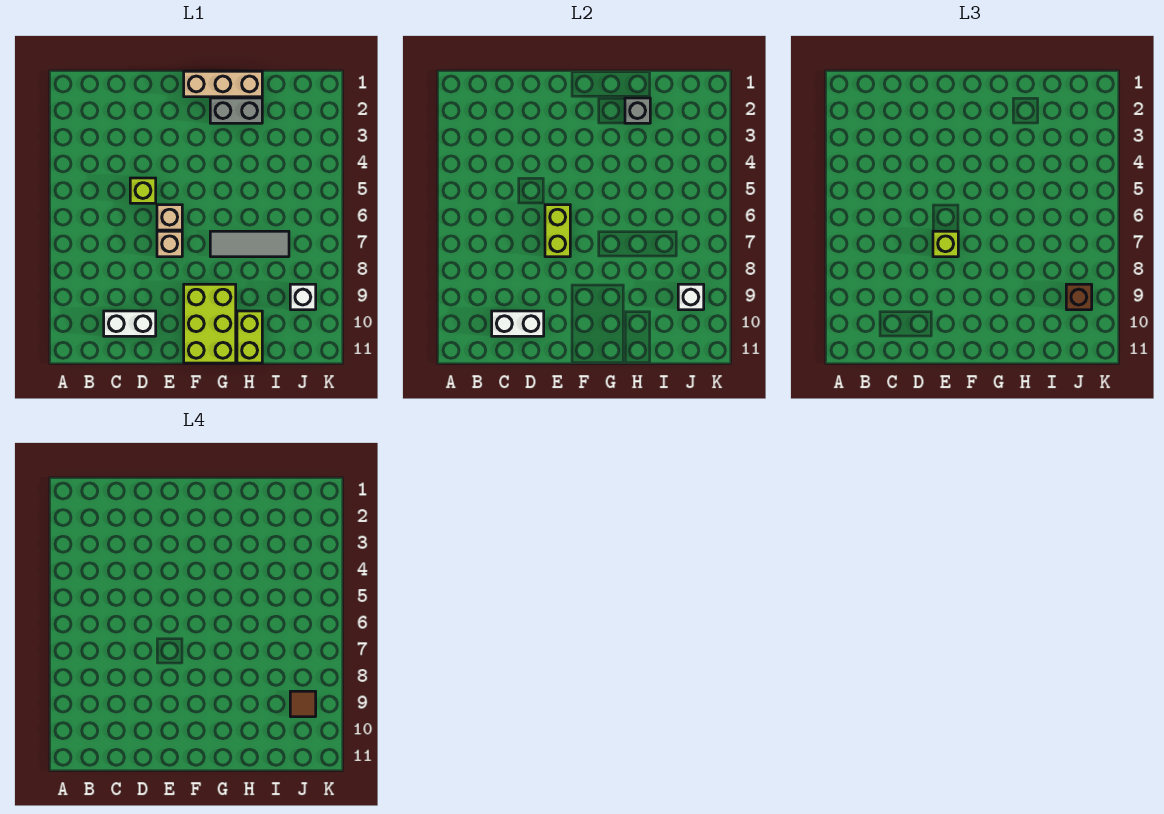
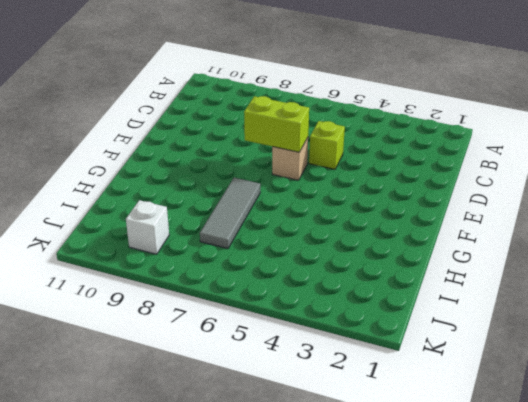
none -> white brick C10:D10 level 1
none -> tan brick E7 level 1
none -> tan brick F1:H1 level 1

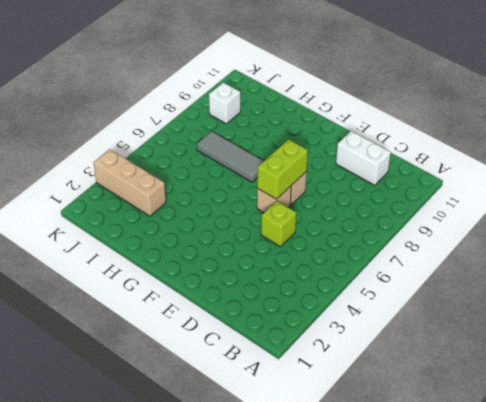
tan brick I3:K3 level 1 -> tan brick F1:H1 level 1
none -> lime brick F9:G11 level 1
none -> grey brick G2:H2 level 1
none -> lime brick H10:H11 level 1

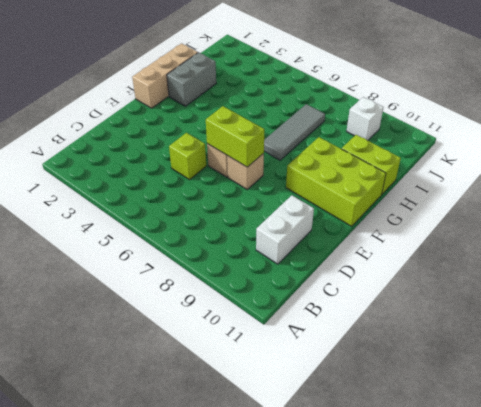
none -> white brick C10:D10 level 2
none -> grey brick H2 level 2
none -> white brick J9 level 2

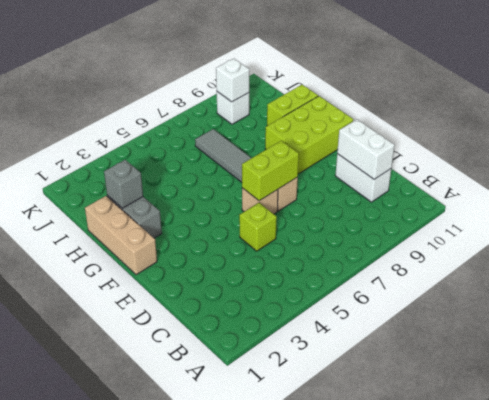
none -> lime brick E7 level 3
none -> brown brick J9 level 3
none -> brown tile J9 level 4

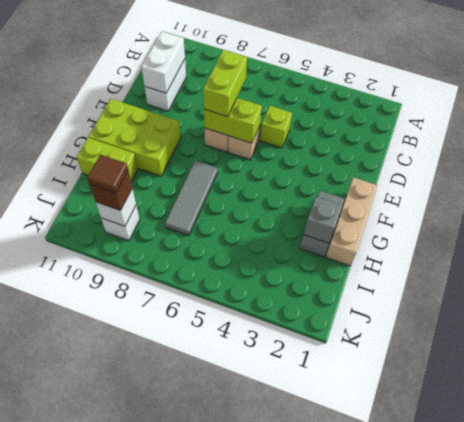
lime brick D7:E7 level 3 -> lime brick E7 level 3

